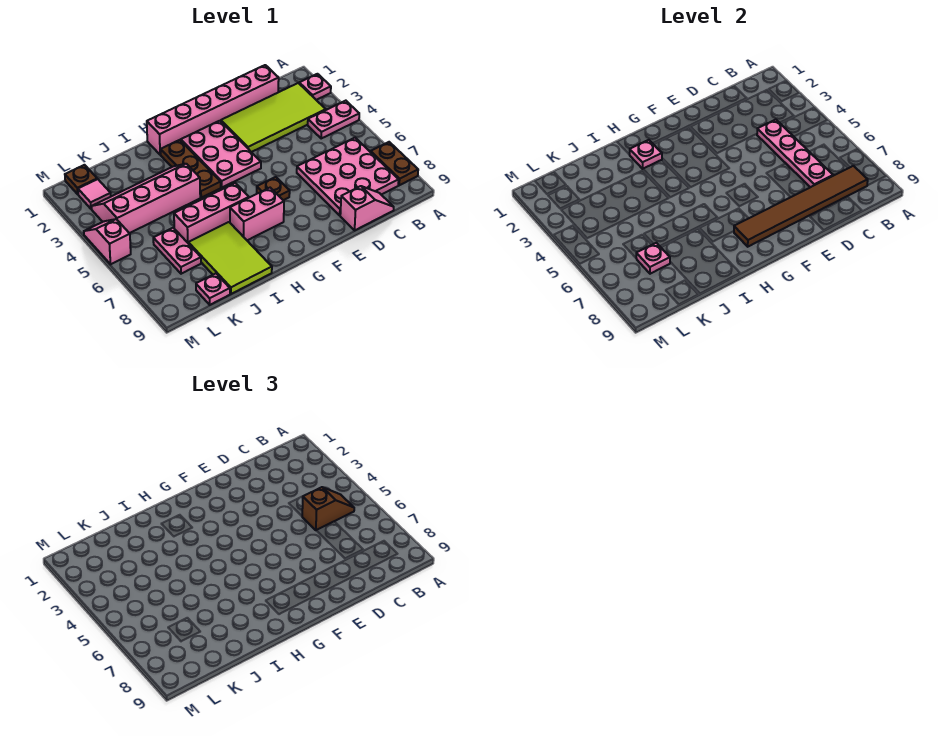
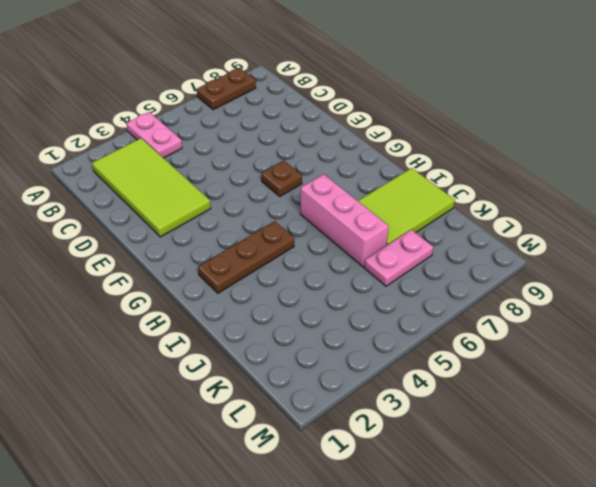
none -> pink plate A2 level 1
none -> pink plate B6:D8 level 1
none -> pink brick C1:H1 level 1

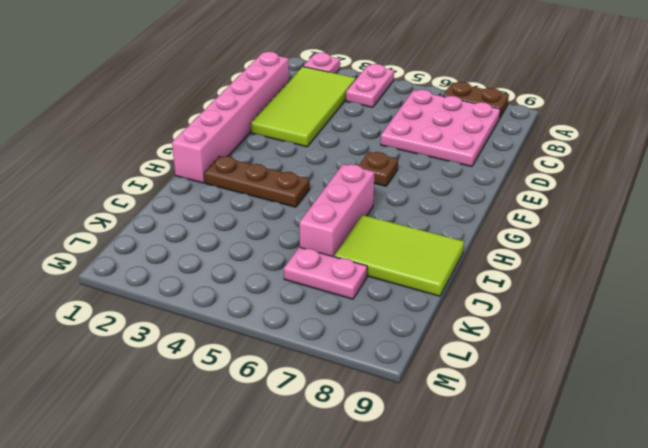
none -> pink slope C9:D9 level 1 top D
none -> pink plate F2:G4 level 1
none -> pink brick G7:H7 level 1

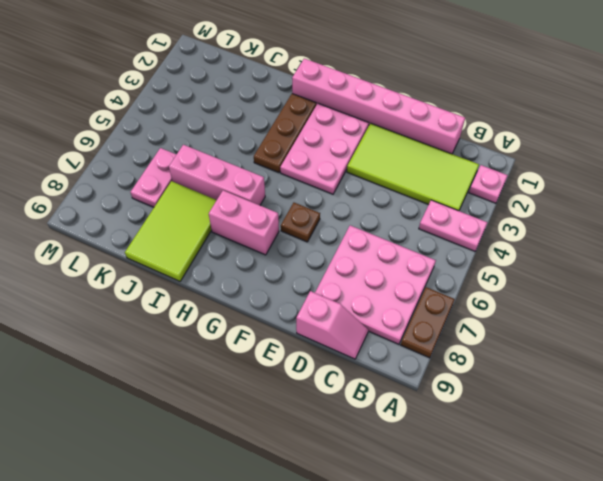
none -> pink slope I3:L4 level 1 top 4
none -> pink plate K9 level 1
none -> brown plate L1 level 1

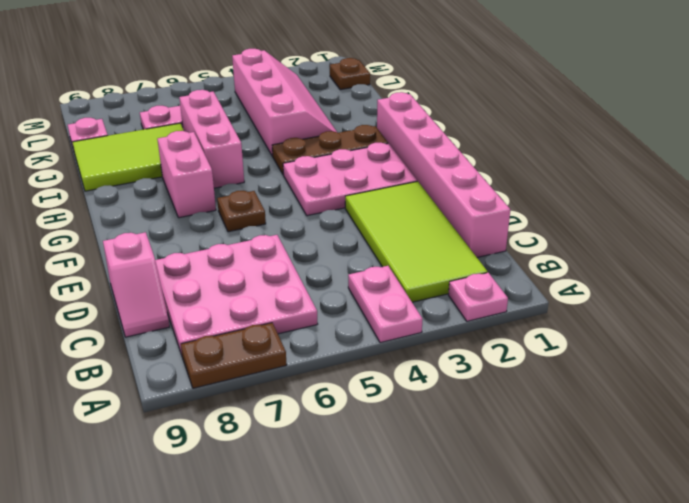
none -> pink tile L2 level 1
none -> pink slope M4:M5 level 1 top 5
none -> brown tile B8:G8 level 2

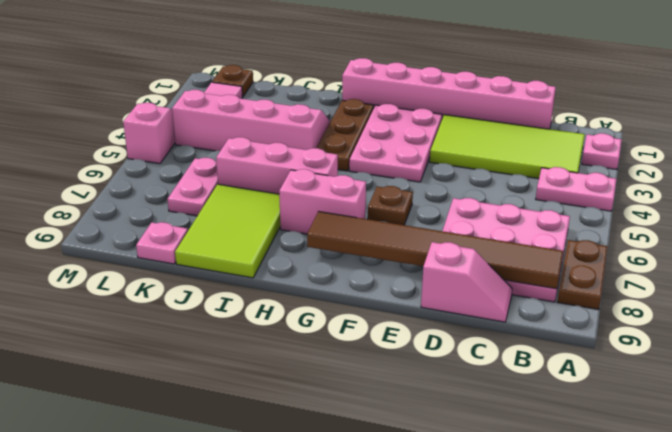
none -> pink plate C4:C7 level 2
none -> pink plate H2 level 2
none -> pink plate K7 level 2

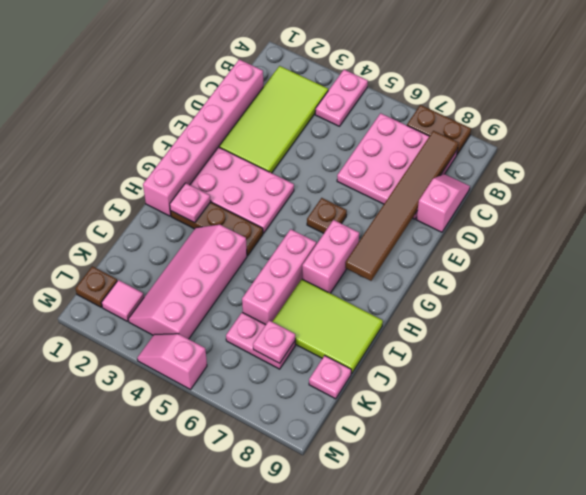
none -> pink plate A2 level 1
none -> pink plate C4:C7 level 2
none -> brown slope B5:C5 level 3 top C

